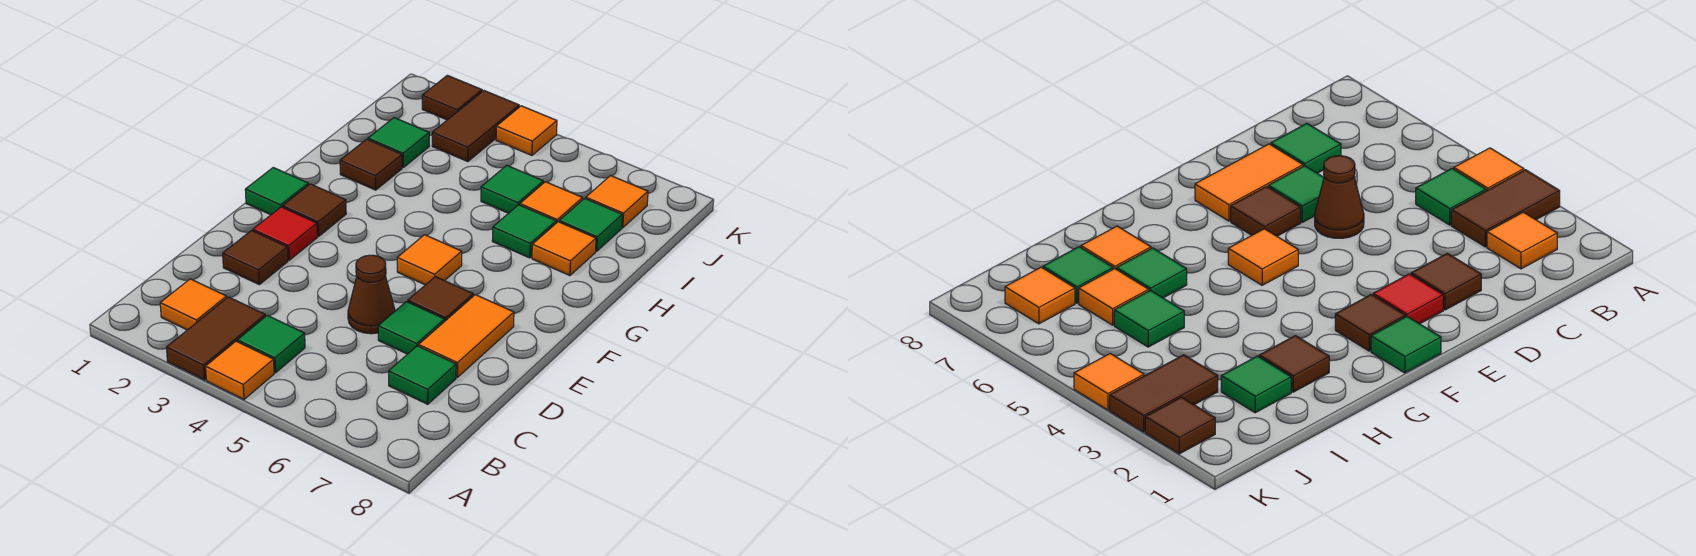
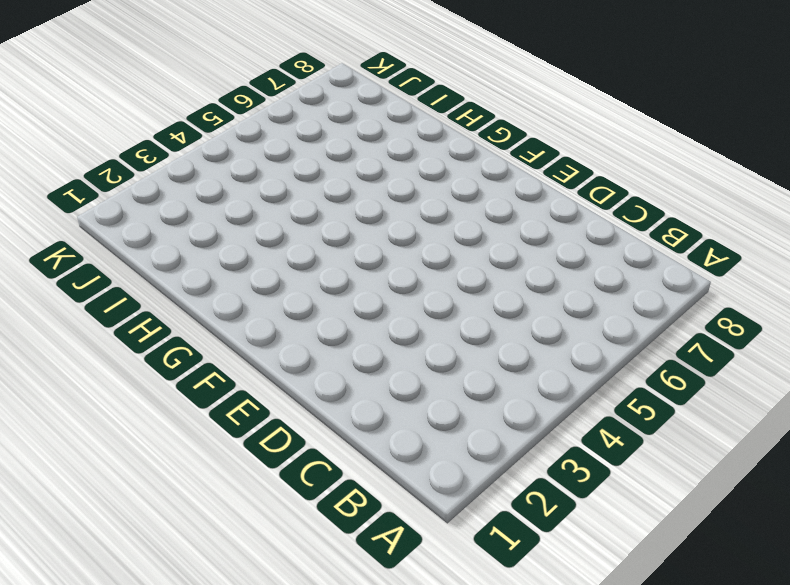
none -> brown tile A3:B3 level 1
none -> orange tile A4 level 1
none -> orange tile B2 level 1

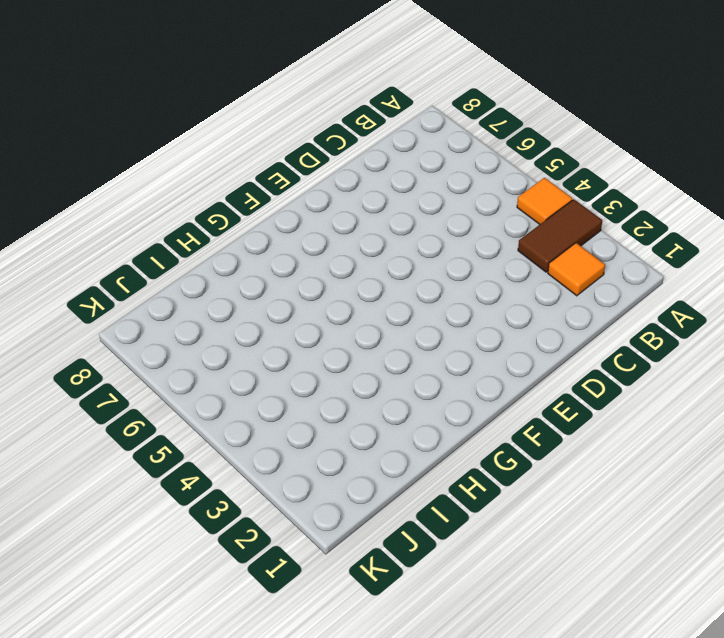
none -> green tile B4 level 1
none -> green tile C7 level 1
none -> brown tile D2 level 1

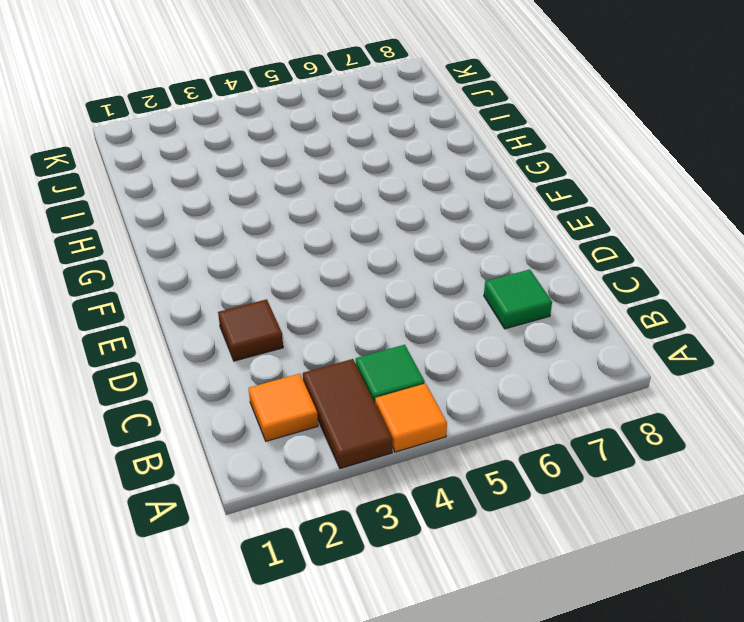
none -> brown cone D5 level 1
none -> green tile D6 level 1
none -> orange tile D7:E7 level 1

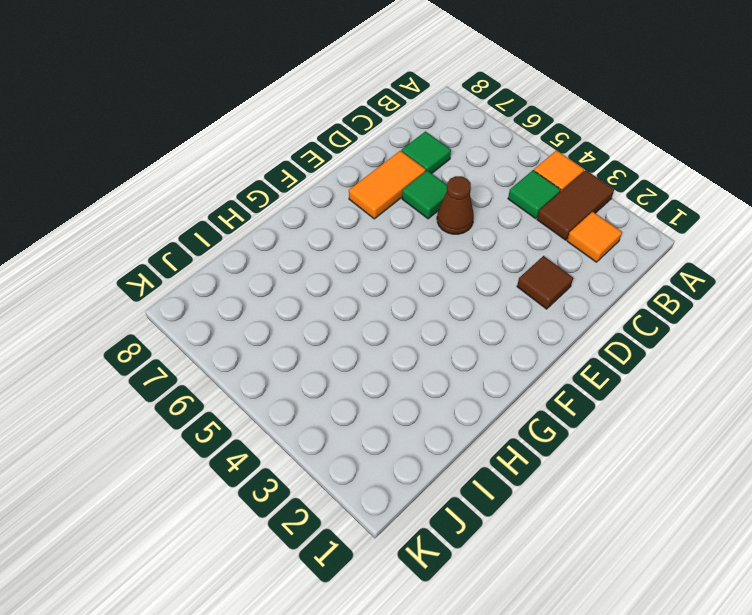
none -> red tile E2 level 1
none -> brown tile E6 level 1
none -> green tile F1 level 1

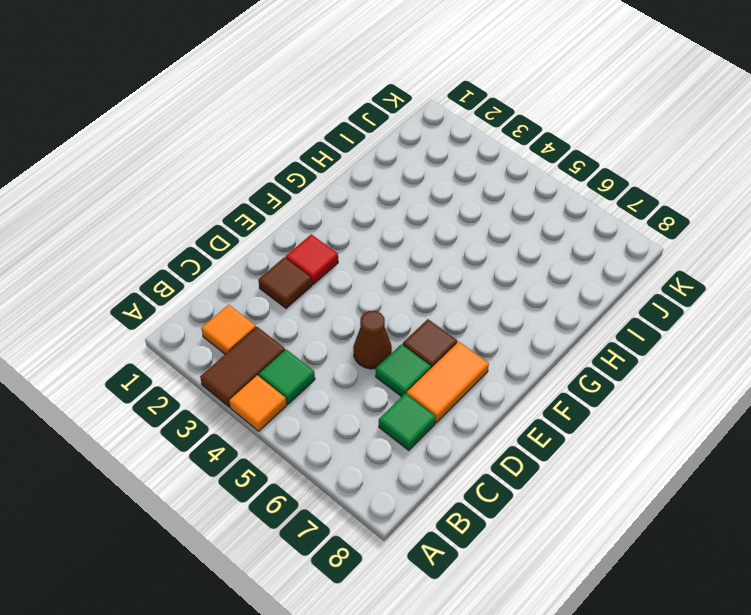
none -> green tile F1 level 1
none -> brown tile F2 level 1
none -> orange tile F5 level 1

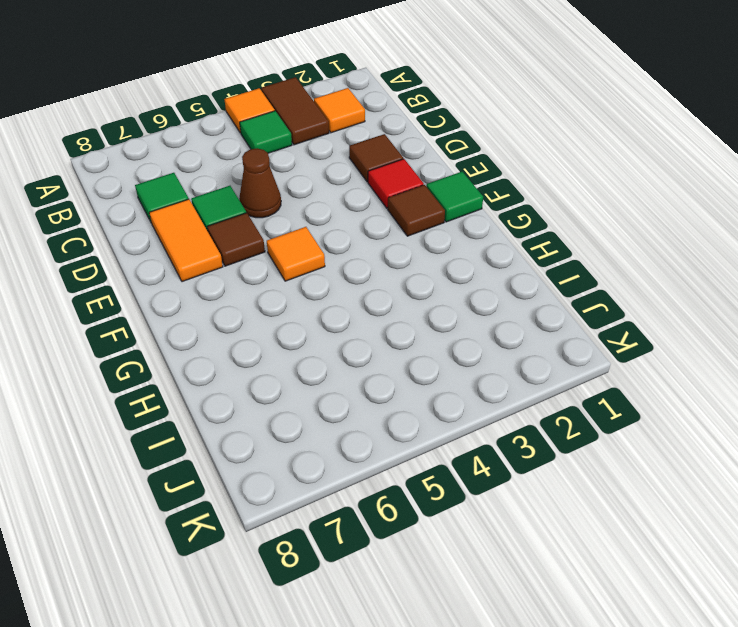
none -> brown tile H2 level 1
none -> green tile H6 level 1
none -> orange tile H7 level 1

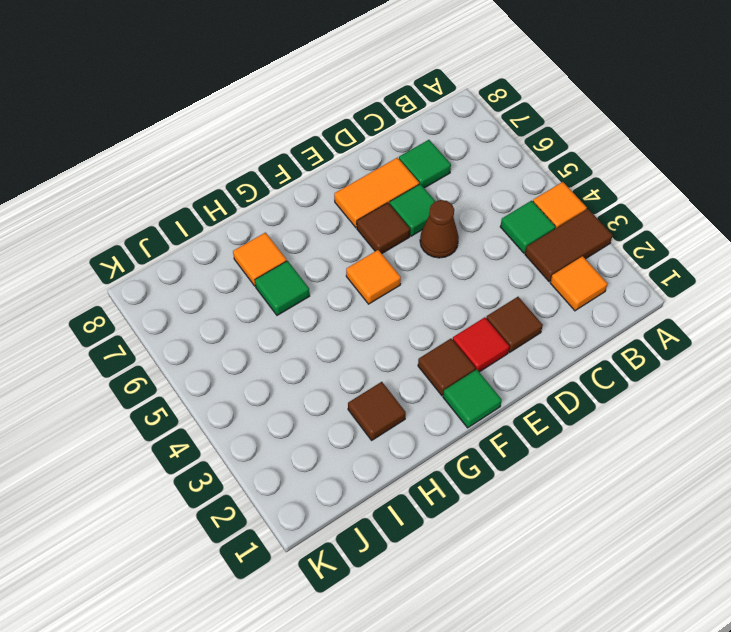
none -> green tile I2 level 1
none -> green tile I5 level 1
none -> orange tile I6 level 1

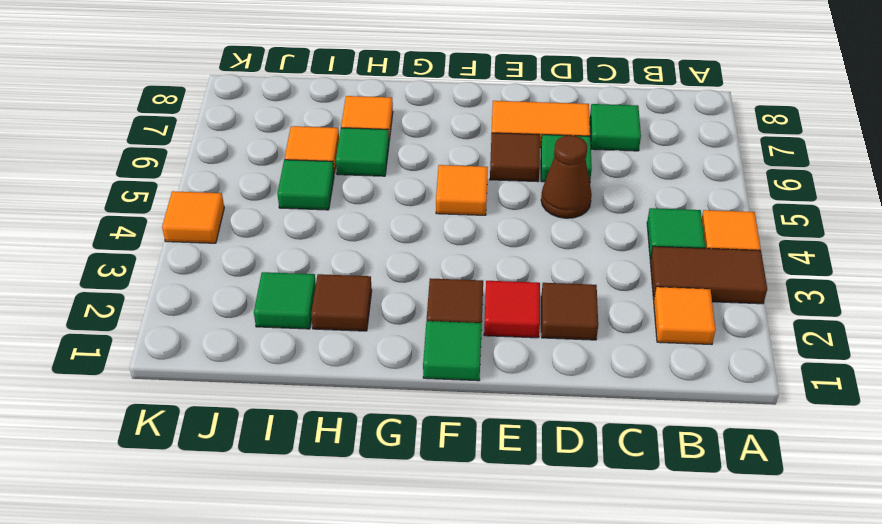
none -> green tile I7 level 1
none -> brown tile J3:K3 level 1
none -> orange tile J7 level 1

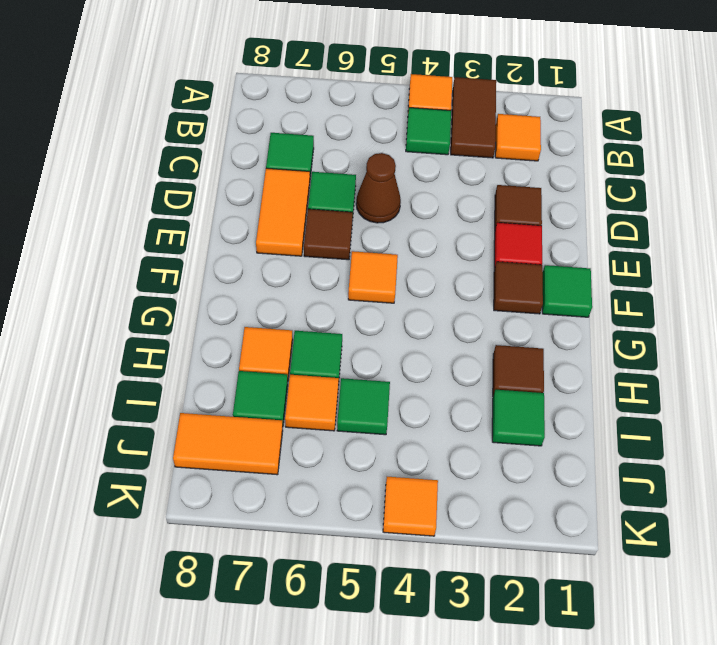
orange tile J7:J8 level 1 -> orange tile J7 level 1
none -> brown tile J3:K3 level 1
none -> brown tile K2 level 1

